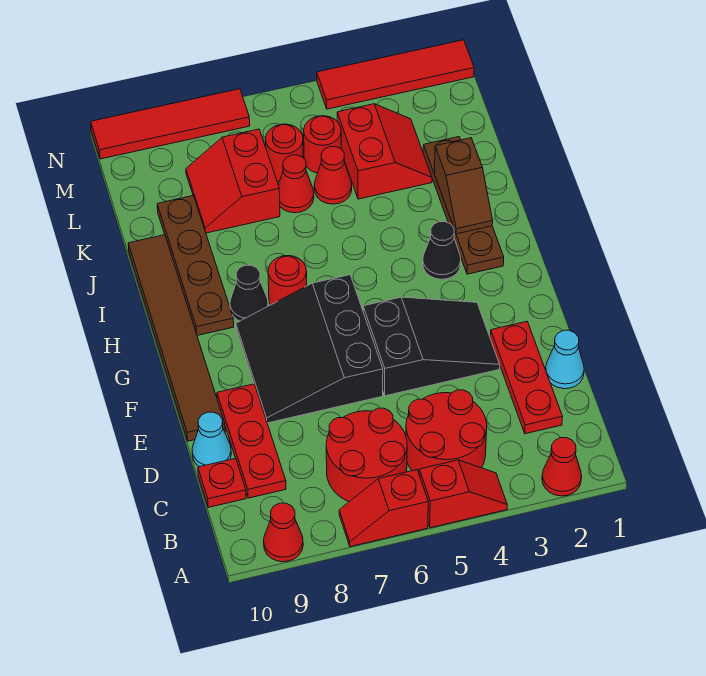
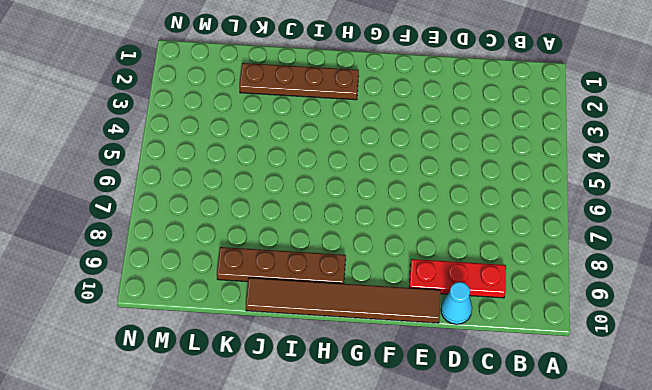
none -> red cone A2 level 1
none -> red slope A4:A5 level 1 top 5
none -> red slope A6:A7 level 1 top 6

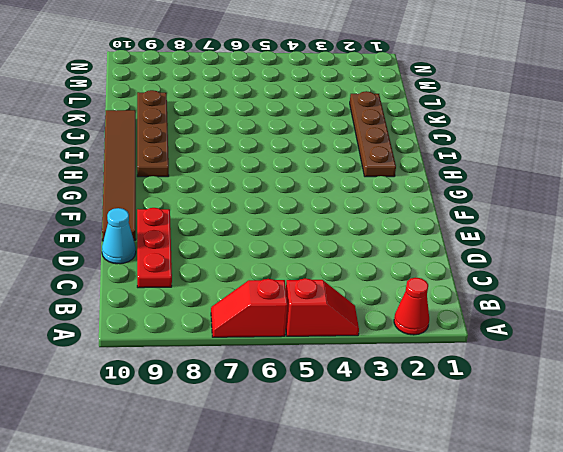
none -> red cone A9 level 1
none -> red round brick B4:C5 level 1
none -> red round brick B6:C7 level 1

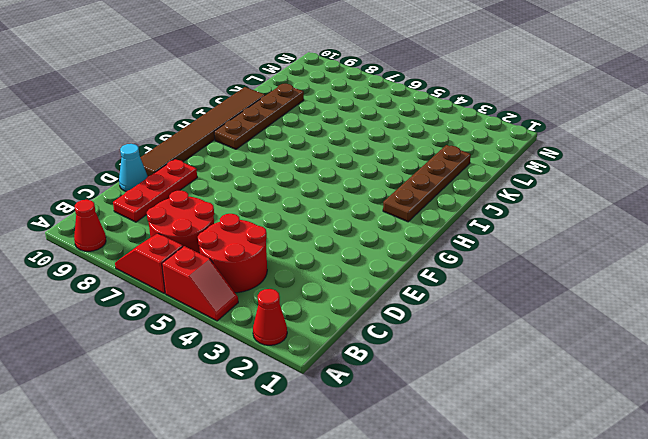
none -> red plate C2:E2 level 1
none -> red plate C10 level 1
none -> cyan cone D1 level 1

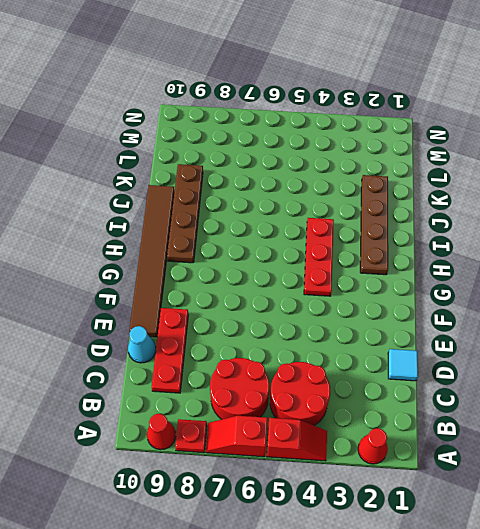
red plate A8 level 1 -> red plate C10 level 1
cyan tile D1 level 1 -> cyan cone D1 level 1
red plate G4:I4 level 1 -> red plate C2:E2 level 1
none -> black slope E3:F5 level 1 top 5
none -> black slope E6:G8 level 1 top 6
none -> black cone H3 level 1

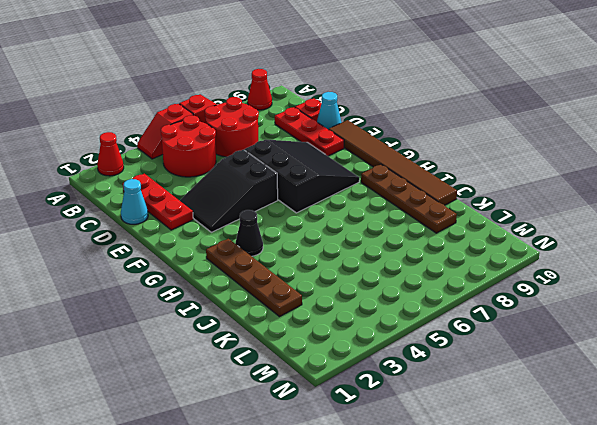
none -> red round brick H7 level 1
none -> black cone H8 level 1
none -> red slope K3:L4 level 1 top 4

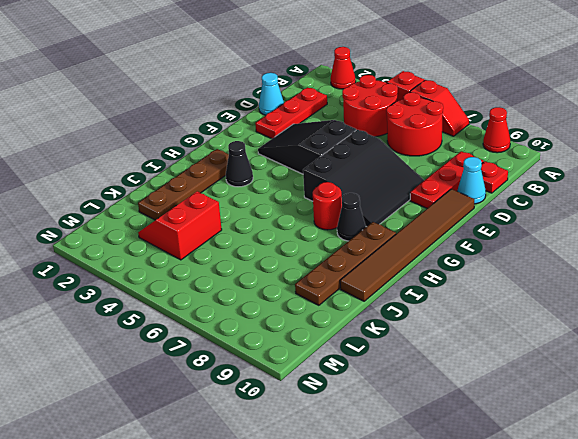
none -> red cone K5 level 1
none -> red cone K6 level 1
none -> red slope K7:L8 level 1 top 7

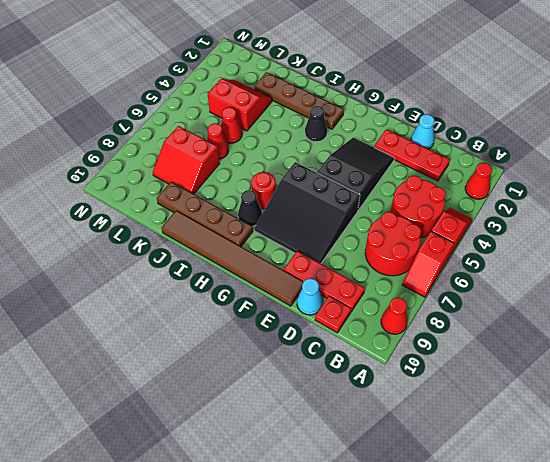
none -> red round brick L5 level 1
none -> red round brick L6 level 1
none -> red tile N1:N4 level 1

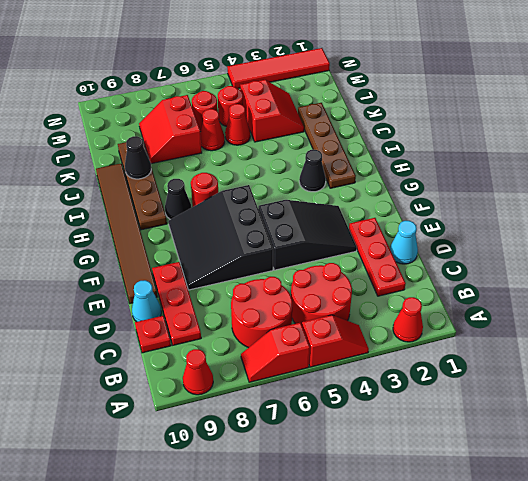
black cone J9 level 2 -> none
none -> red tile N7:N10 level 1
none -> brown slope I2:J2 level 2 top J

